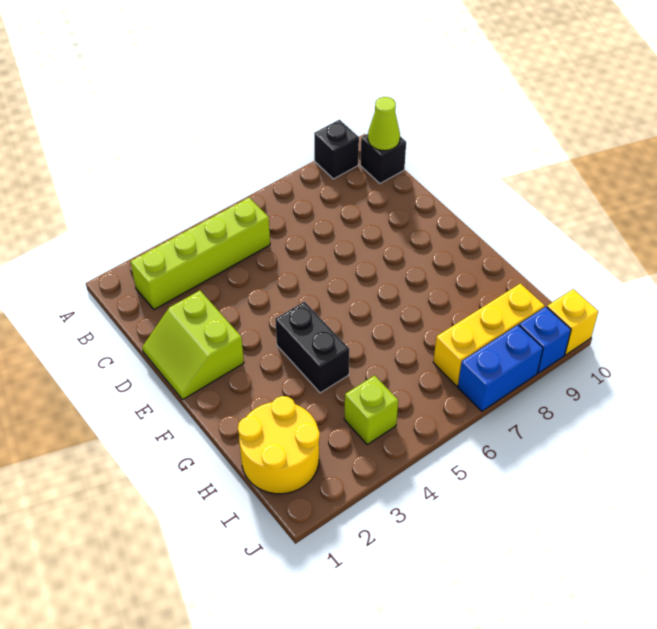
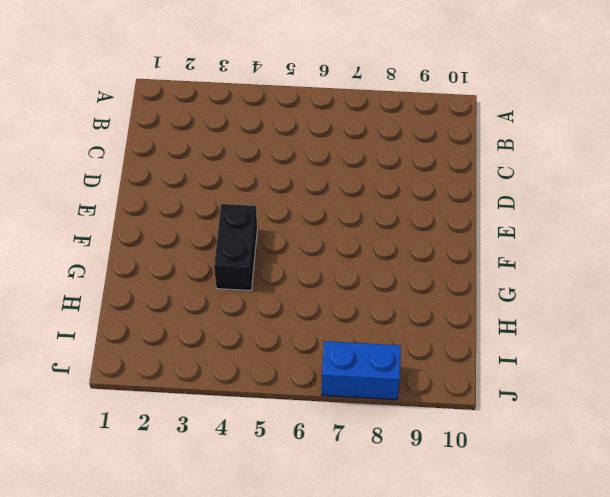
none -> black brick A9 level 1
none -> lime brick B2:B5 level 1
none -> black brick B10 level 1

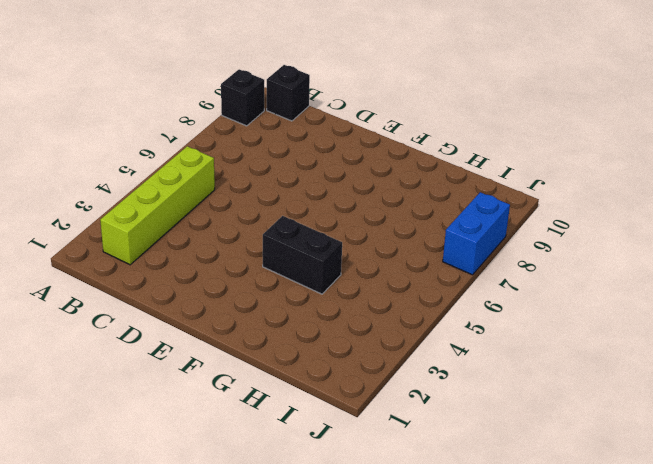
none -> lime slope D1:E2 level 1 top 2
none -> yellow round brick H1:I2 level 1
none -> lime brick I4 level 1

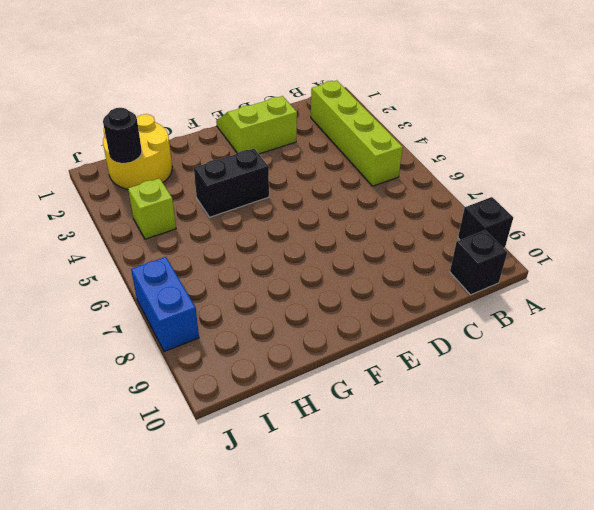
black round brick I2 level 2 -> none
none -> yellow brick I7:I9 level 1
none -> blue brick J9 level 1
none -> yellow brick J10 level 1

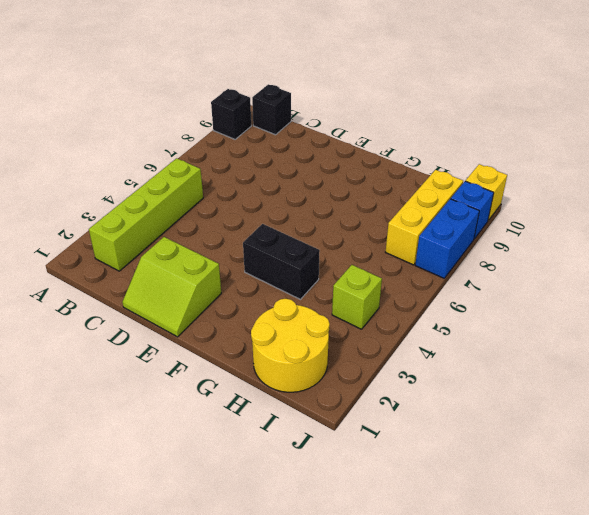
none -> lime cone B10 level 2

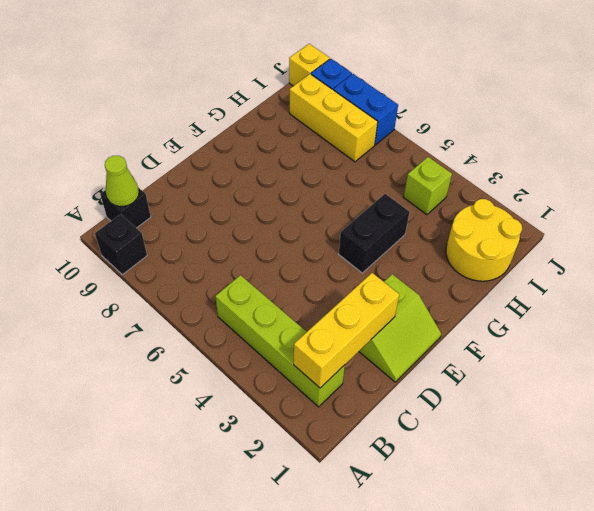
yellow brick B2:D2 level 2 -> none

